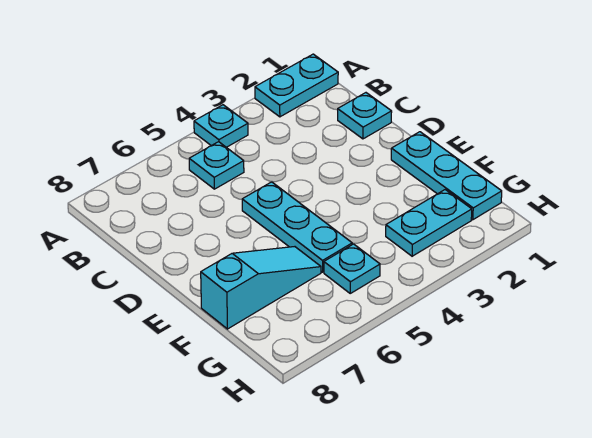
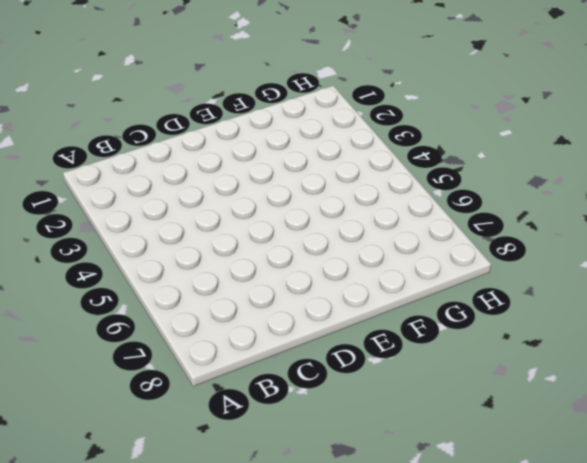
none -> cyan plate A1:A2 level 1
none -> cyan plate A4 level 1

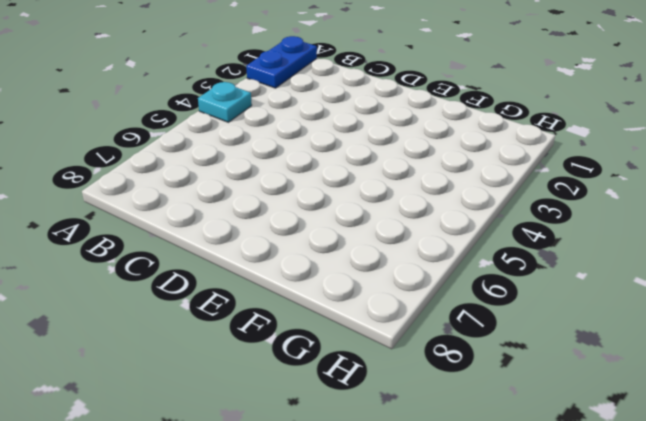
blue plate A1:A2 level 1 -> cyan plate A1:A2 level 1
none -> cyan plate B5 level 1
none -> cyan plate C1 level 1

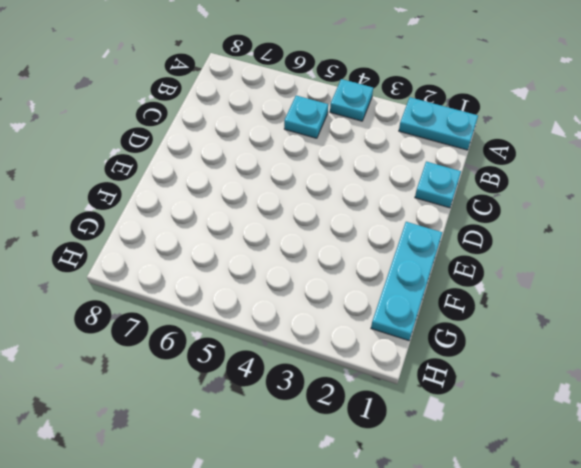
none -> cyan plate D5:F5 level 1
none -> cyan slope F6:F8 level 1 top 8

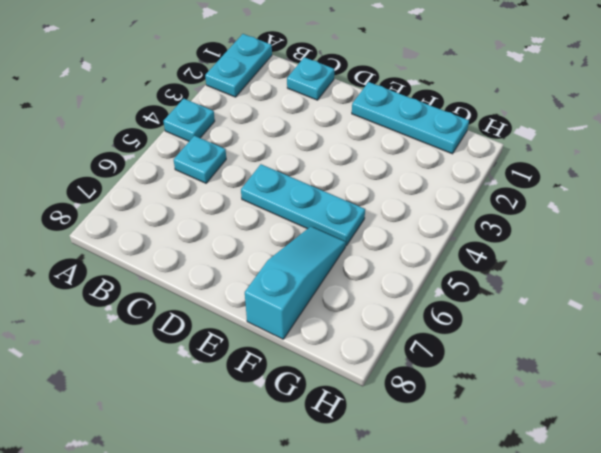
none -> cyan plate G2:G3 level 1
none -> cyan plate G5 level 1

